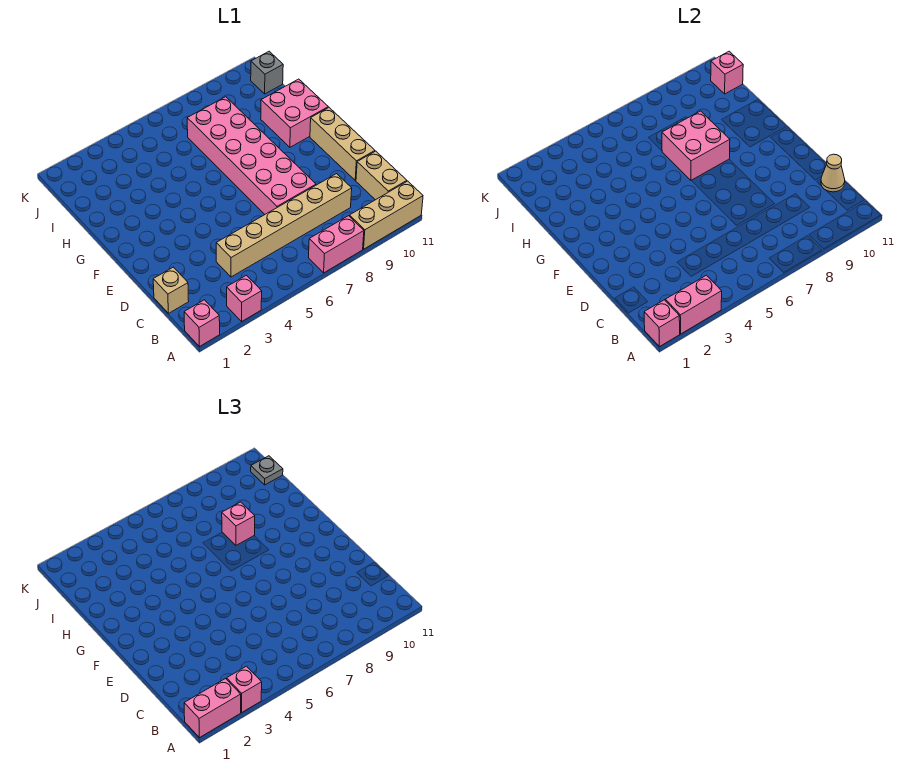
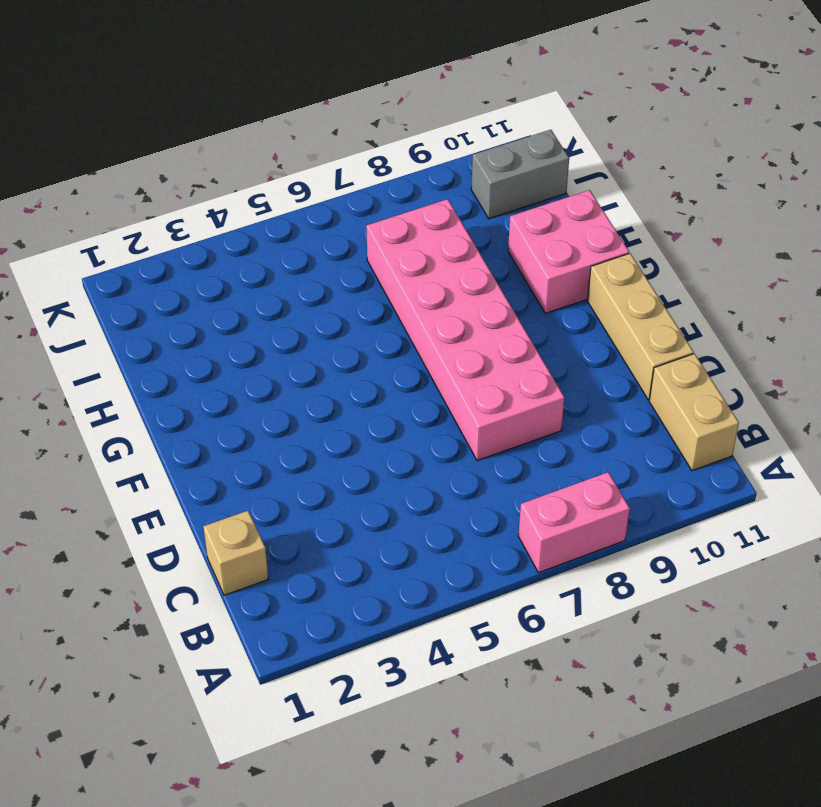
grey brick J10:J11 level 1 -> grey brick J11 level 1
none -> pink brick A1 level 1
none -> pink brick A3 level 1
none -> tan brick A9:A11 level 1

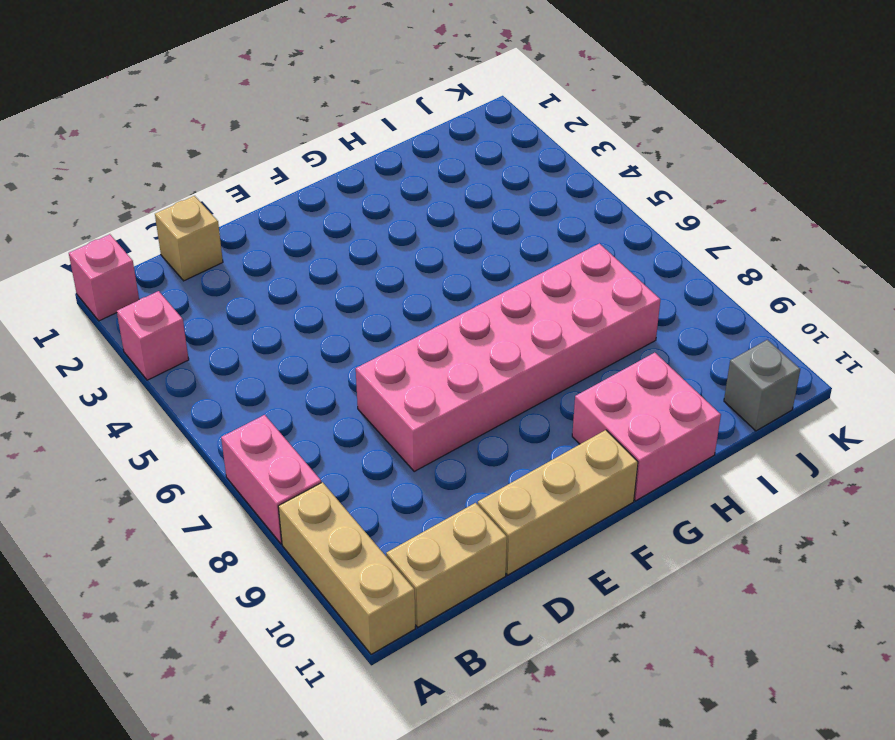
none -> tan brick C4:C9 level 1
none -> pink brick A1 level 2
none -> pink brick A2:A3 level 2

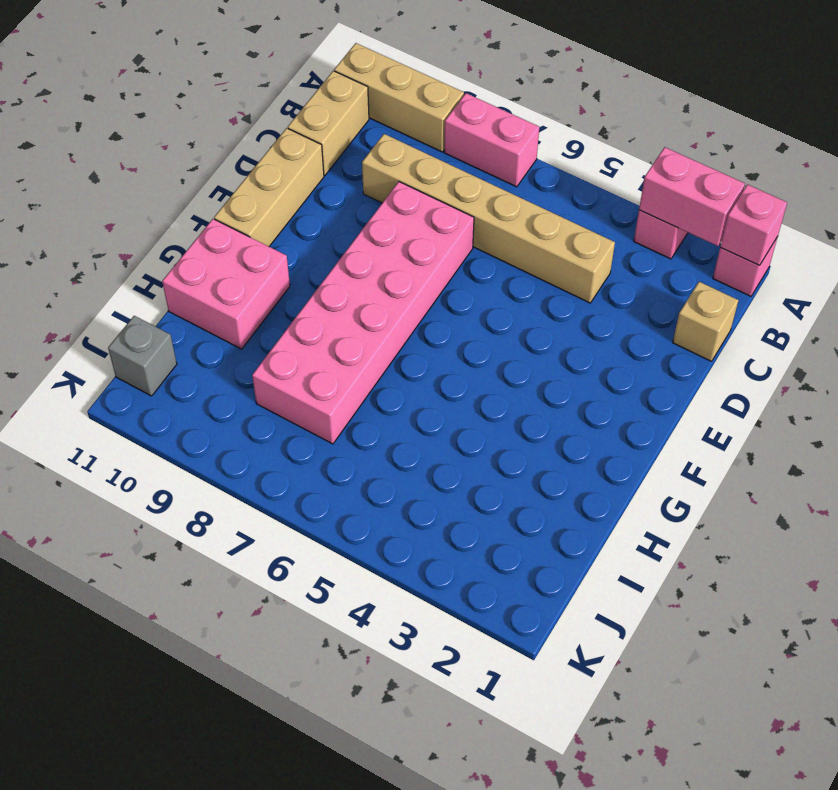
none -> tan cone C11 level 2
none -> pink brick G7:H8 level 2
none -> pink brick J11 level 2

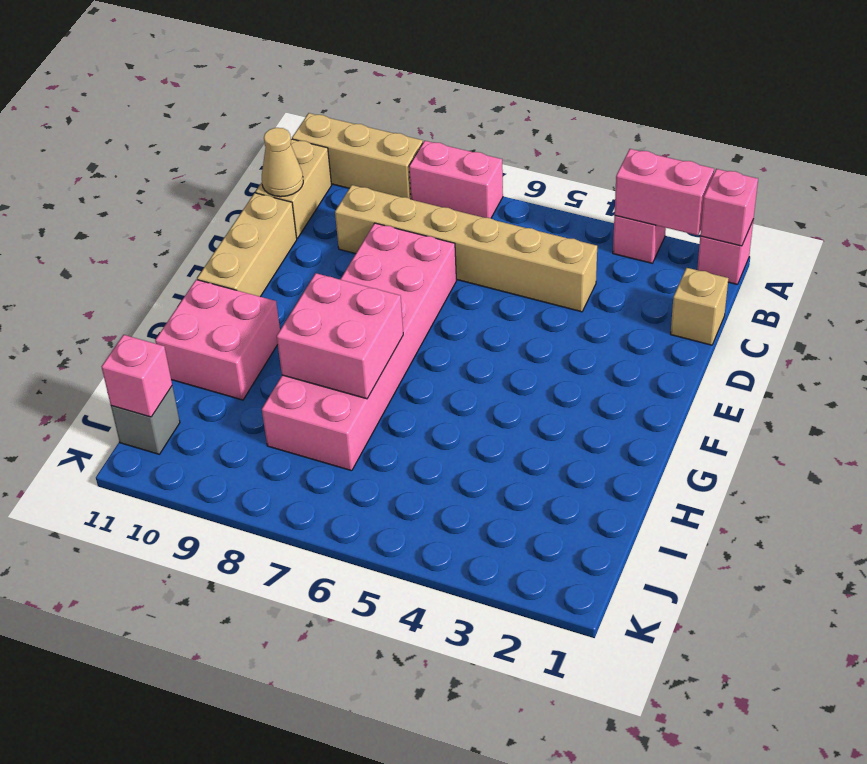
none -> pink brick A1:A2 level 3
none -> pink brick A3 level 3
none -> pink brick H8 level 3

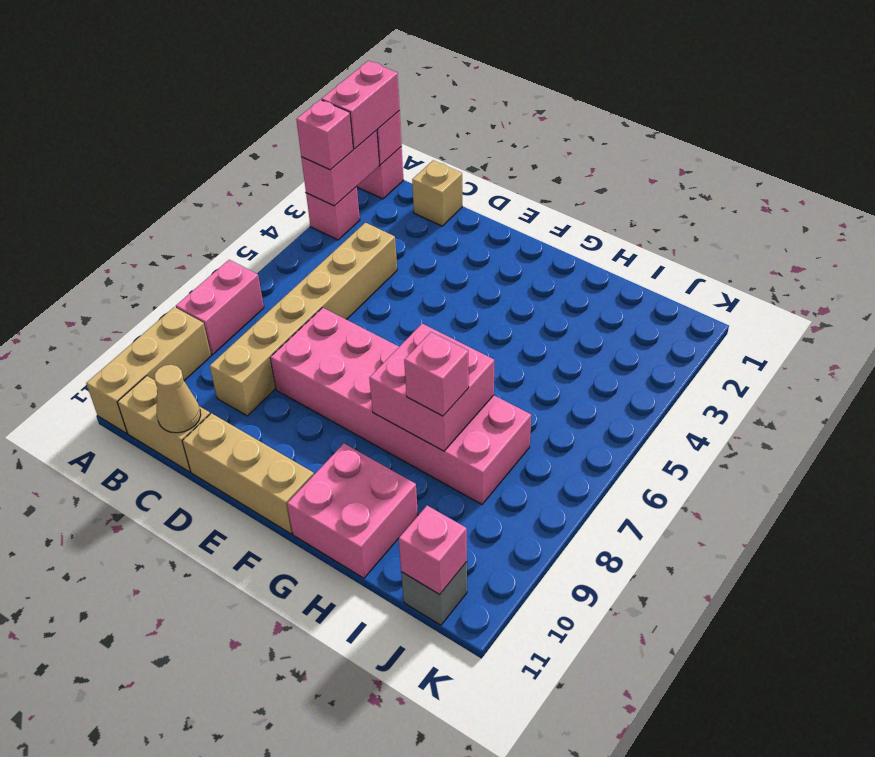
none -> grey plate J11 level 3

